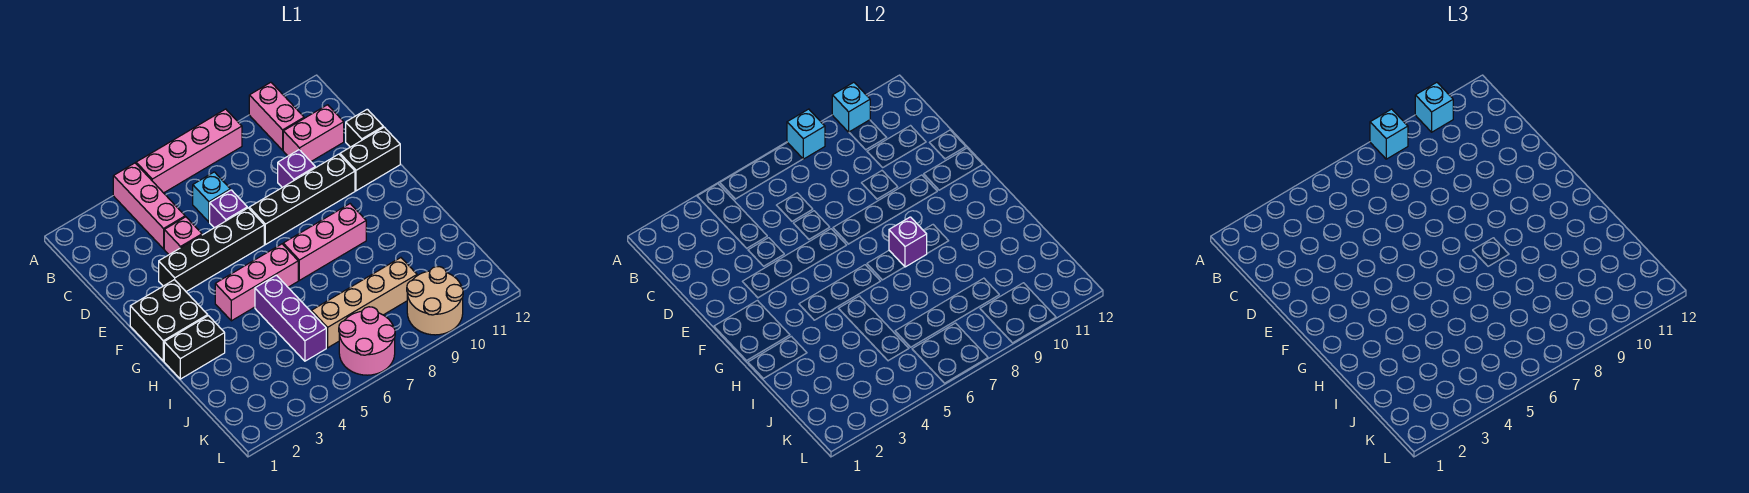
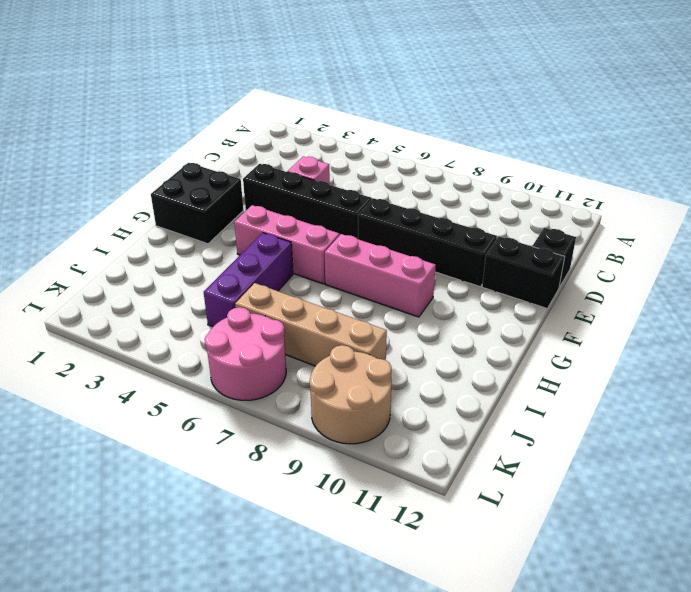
none -> pink brick A4:C4 level 1
none -> pink brick A5:A8 level 1
none -> pink brick A10:B10 level 1

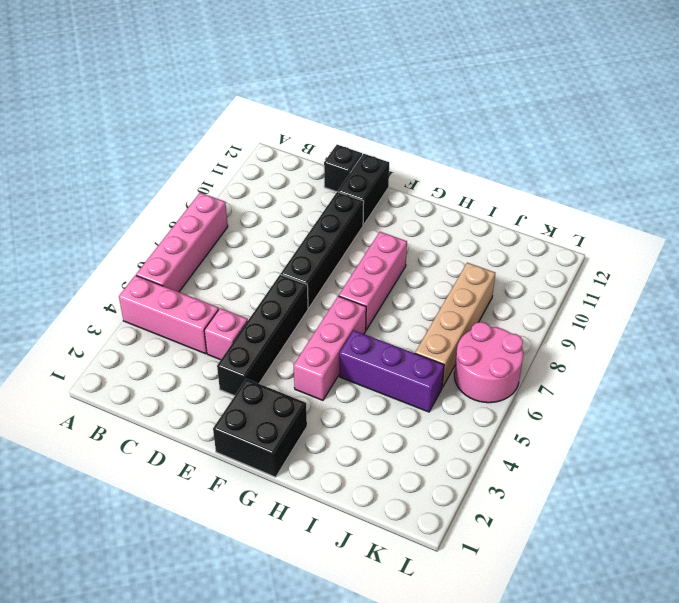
none -> pink brick A10:B10 level 1
none -> cyan brick C6 level 1
none -> pink brick C10:C11 level 1

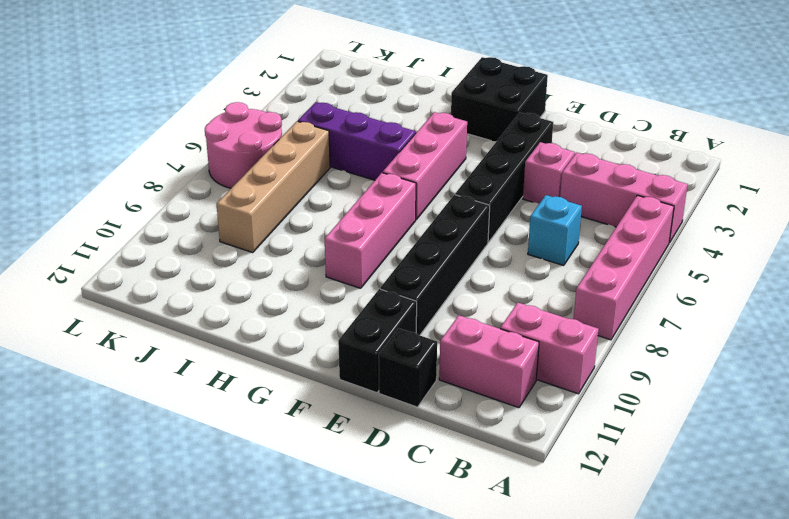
pink brick B11:C11 level 1 -> pink brick C10:C11 level 1
none -> purple brick D6 level 1
none -> purple brick D9 level 1
none -> black brick H1:H2 level 1

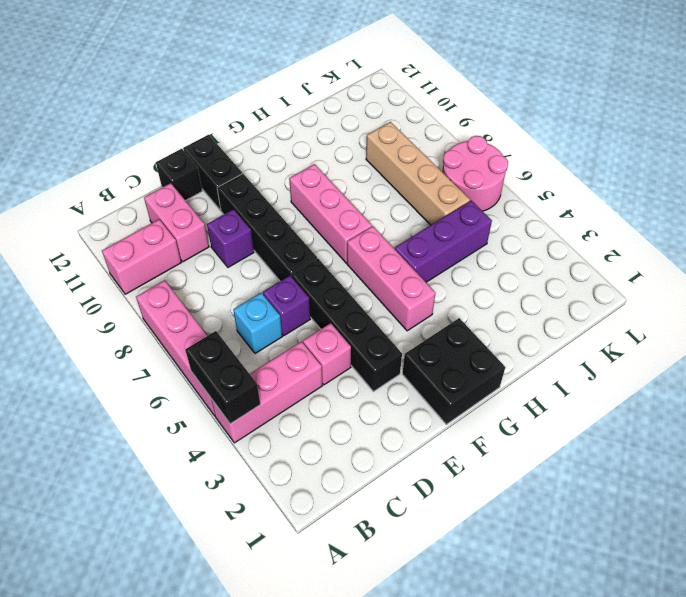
black brick A4:A5 level 2 -> black brick H1:H2 level 1
none -> tan round brick K9:L10 level 1
none -> cyan brick A8 level 2
none -> cyan brick A10 level 2

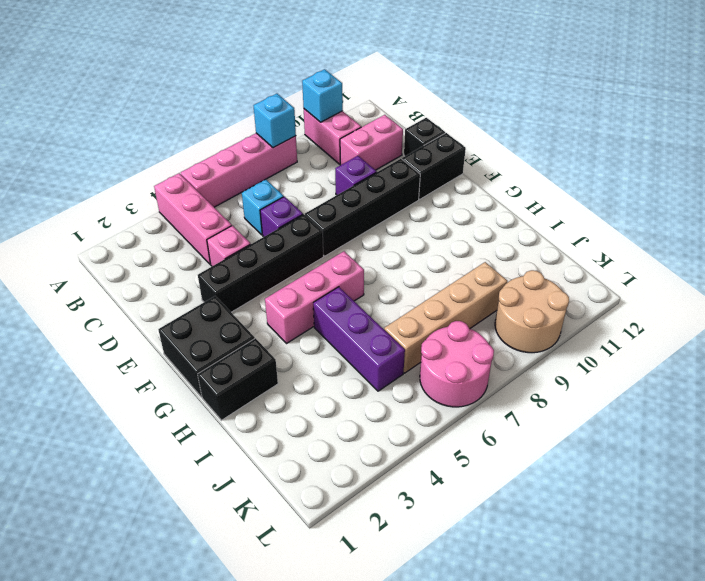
none -> pink brick G7:G9 level 1
none -> purple brick G8 level 2
none -> cyan brick A8 level 3

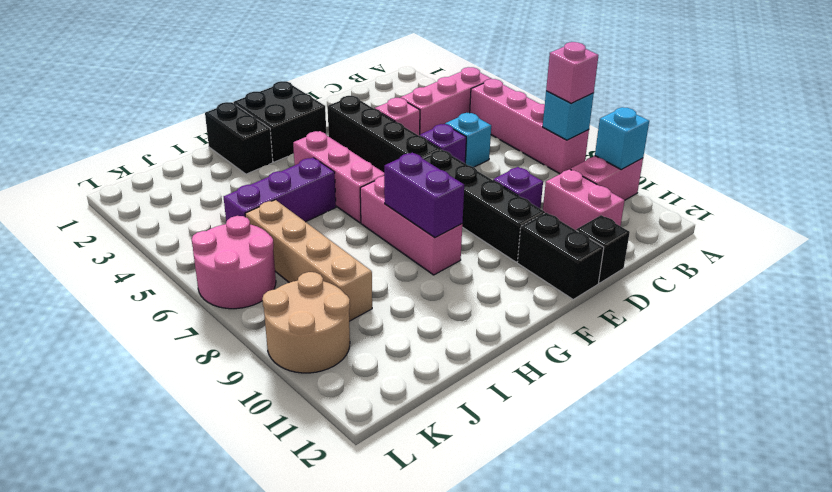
pink brick A8 level 3 -> cyan brick A8 level 3
purple brick G8:G9 level 2 -> purple brick G8 level 2
none -> cyan brick A10 level 3

